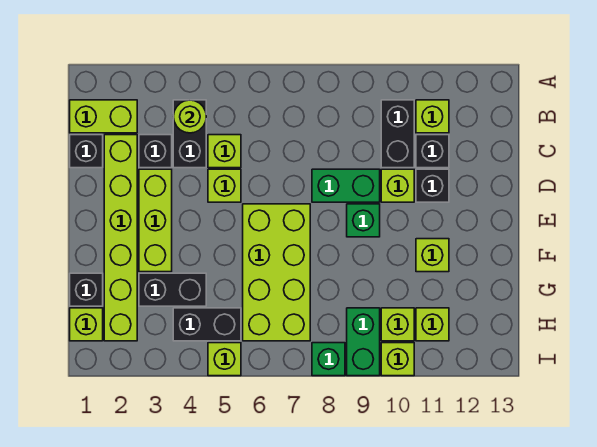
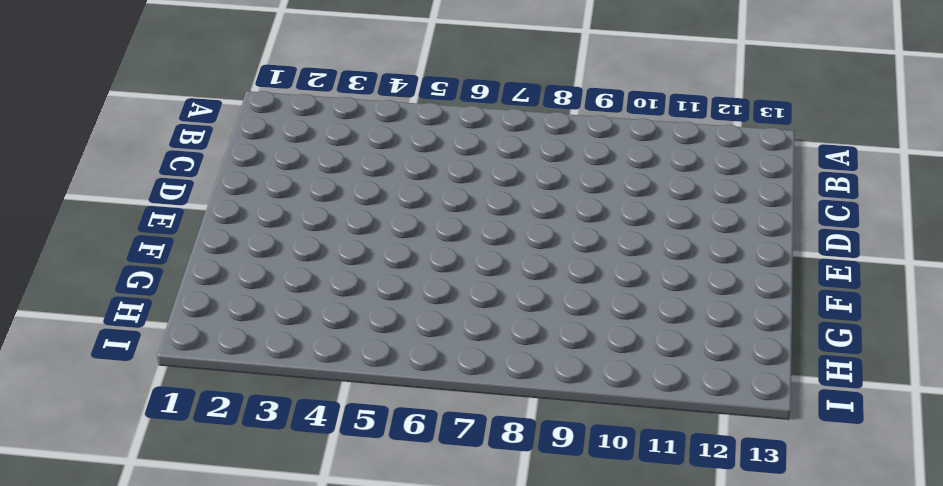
none -> lime brick B1:B2 level 1
none -> black brick B4:C4 level 1
none -> black brick B10:C10 level 1

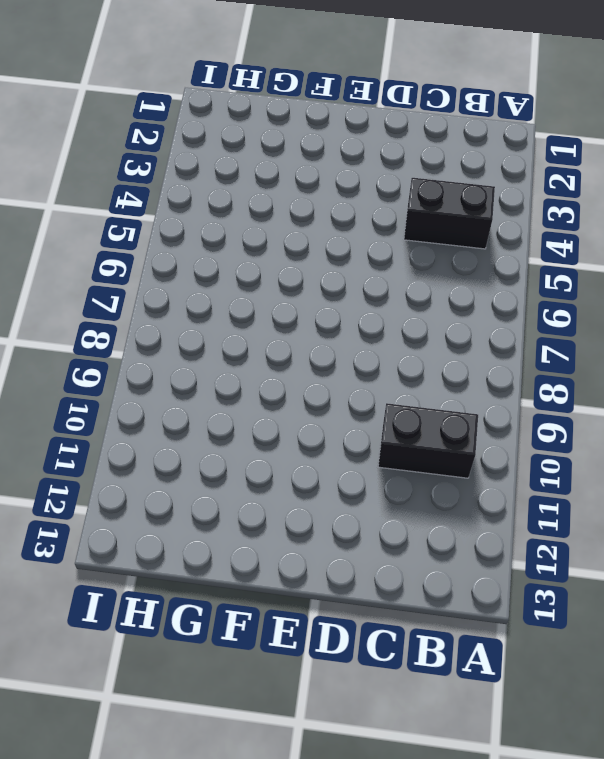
none -> lime brick B1:B2 level 1
none -> lime brick B11 level 1
none -> black brick C1 level 1

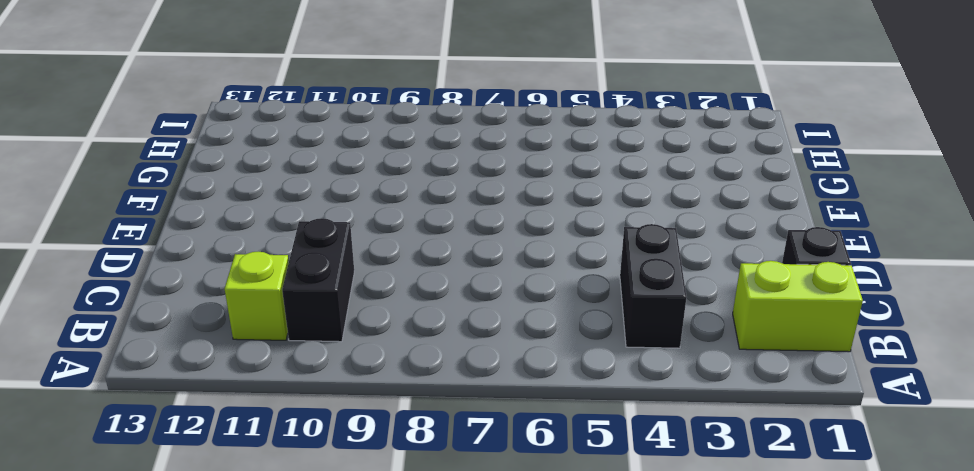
none -> lime brick C2:H2 level 1
none -> black brick C3 level 1
none -> lime brick C5 level 1

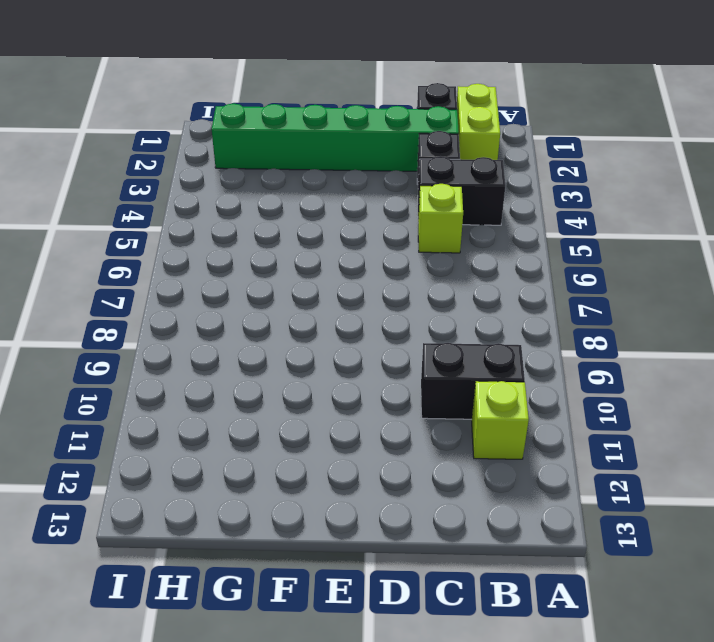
green brick C2:H2 level 1 -> lime brick C2:H2 level 1
none -> black brick C11 level 1
none -> lime brick D3:F3 level 1
none -> lime brick D5 level 1

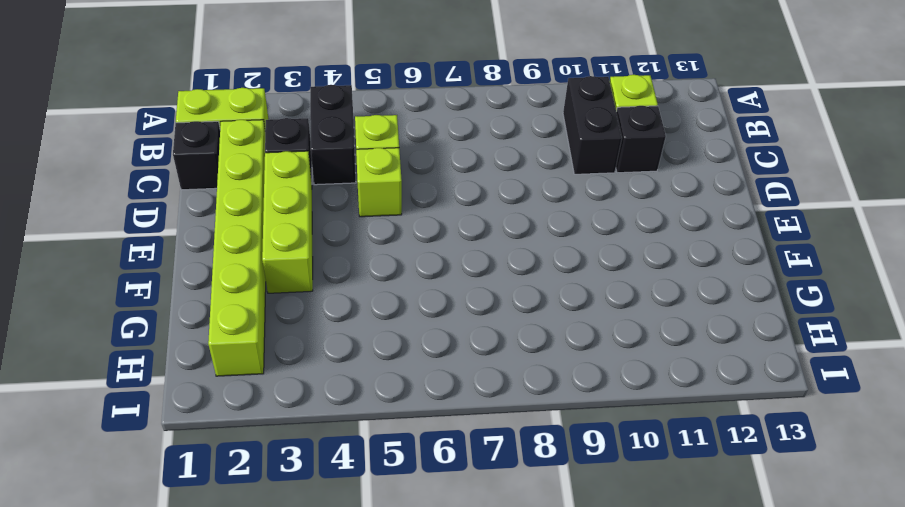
none -> green brick D8:D9 level 1
none -> lime brick D10 level 1
none -> black brick D11 level 1

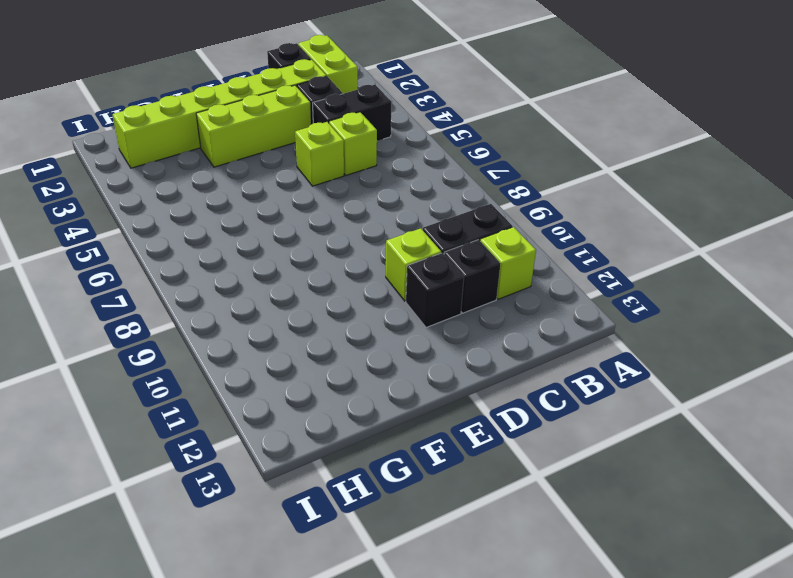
none -> green brick D8:D9 level 1
none -> lime brick E6:H7 level 1
none -> green brick E9 level 1

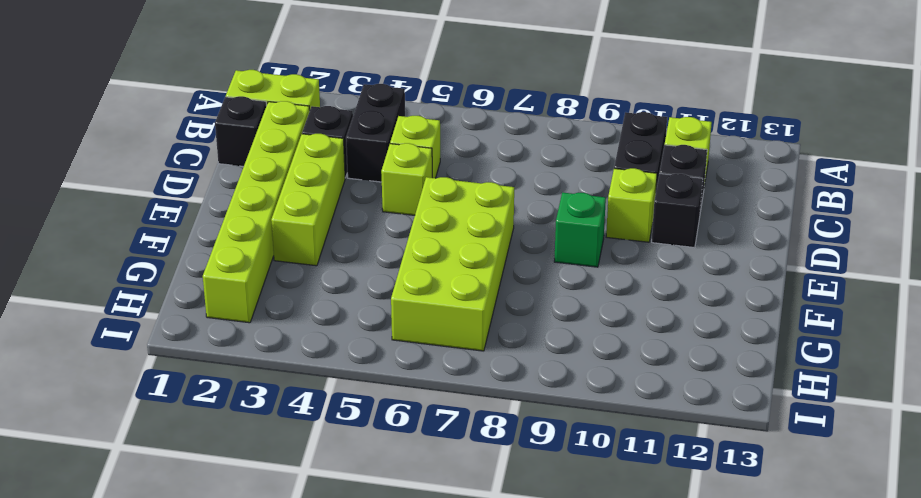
none -> green brick D8:D9 level 1
none -> lime brick F11 level 1
none -> black brick G1 level 1

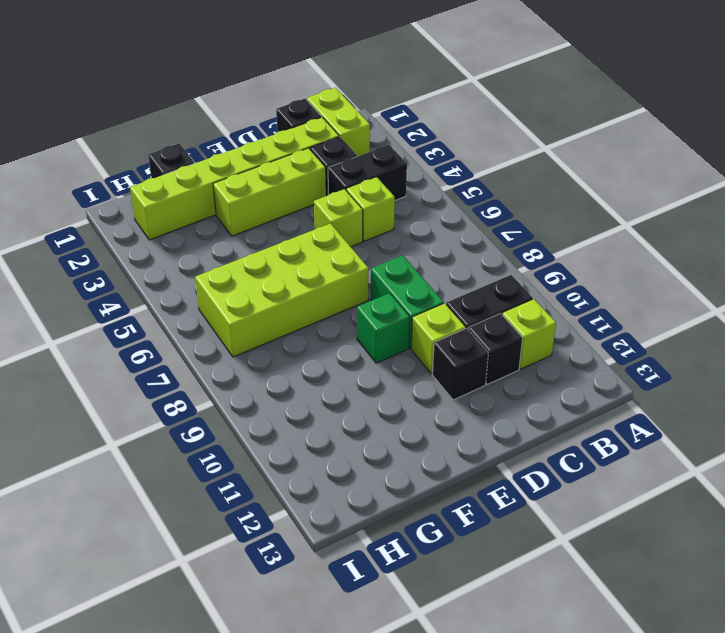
none -> lime brick F11 level 1
none -> black brick G3:G4 level 1
none -> lime brick H1 level 1

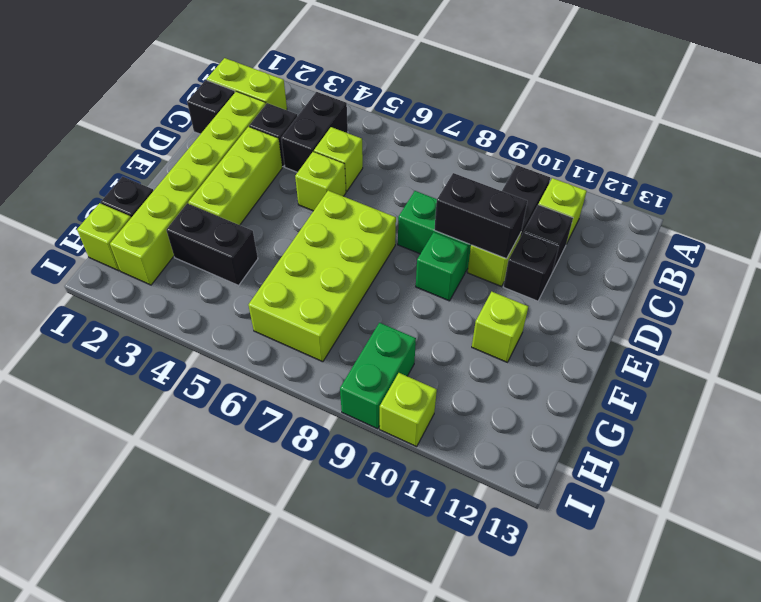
black brick D9:D10 level 2 -> black brick H4:H5 level 1
none -> lime brick H10 level 1
none -> lime brick H11 level 1
none -> lime brick I5 level 1

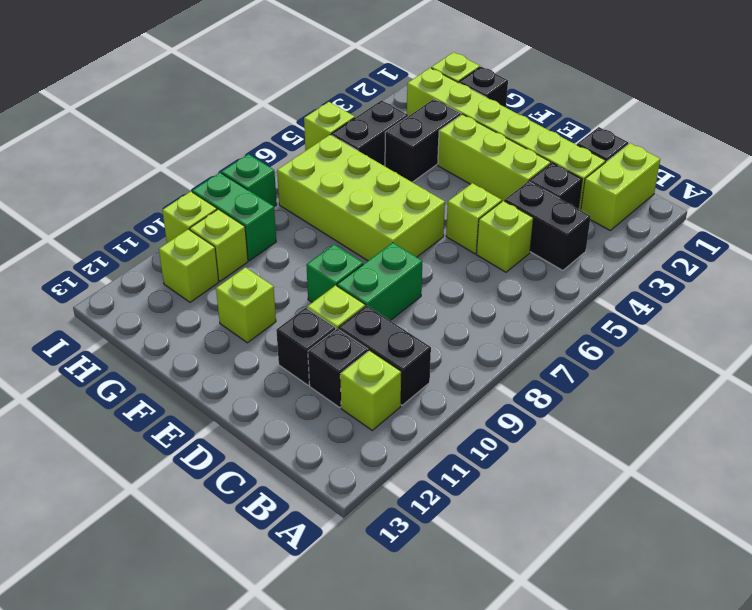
none -> lime round brick B4 level 2

